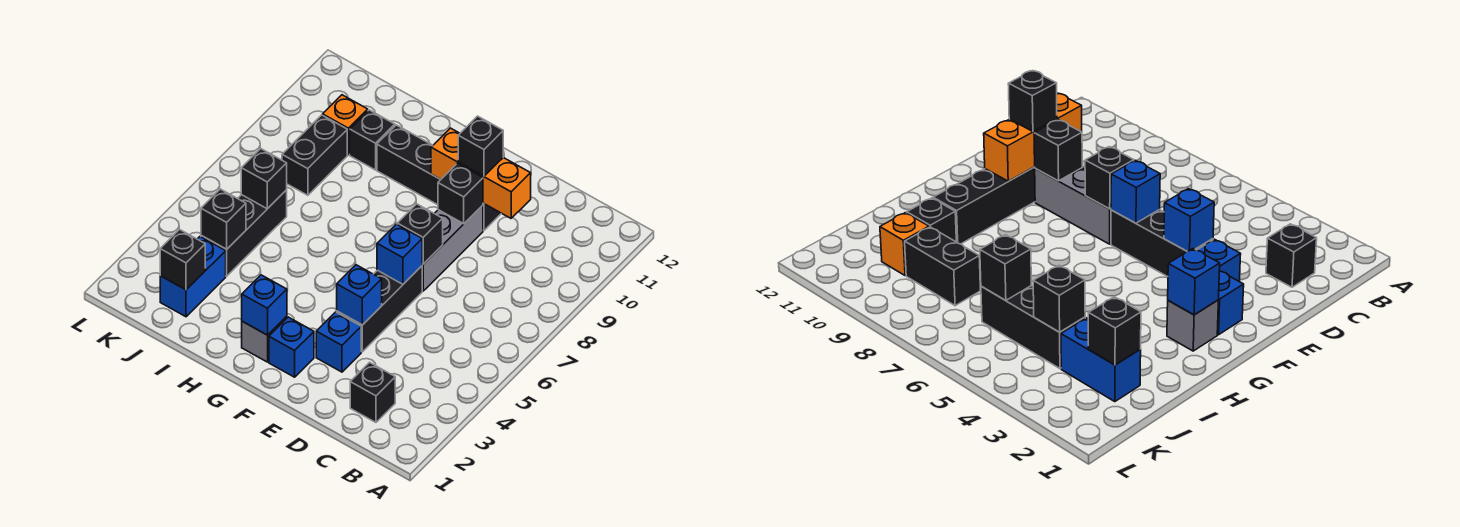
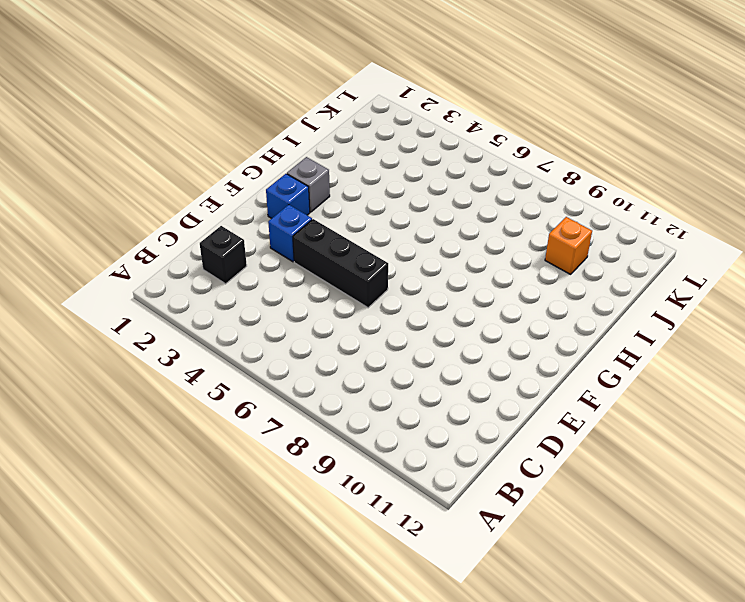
none -> grey brick E7:E9 level 1
none -> black brick E10:H10 level 1
none -> black brick I10 level 1

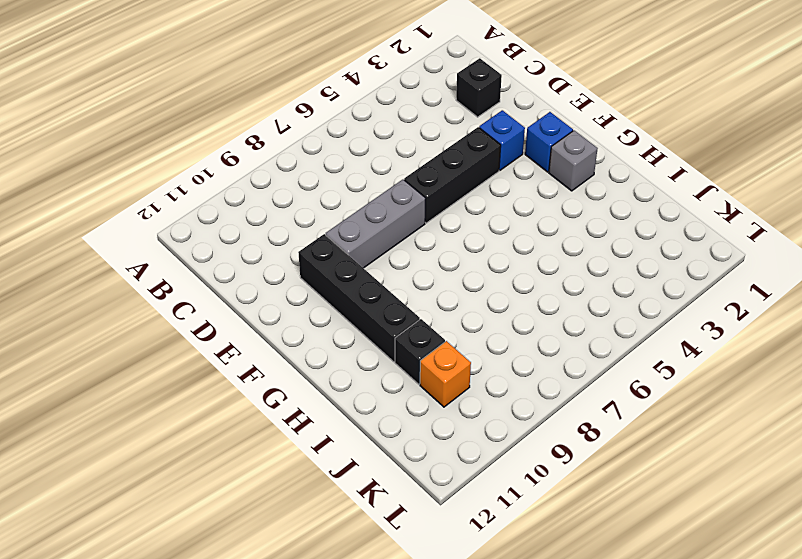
none -> blue brick J2:J3 level 1
none -> black brick J4:J6 level 1
none -> black brick J8:J9 level 1

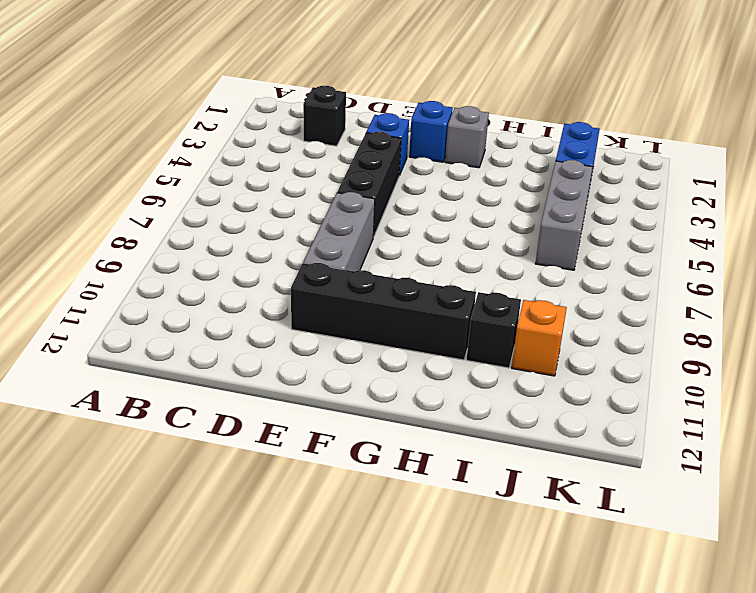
grey brick J4:J6 level 1 -> black brick J4:J6 level 1
none -> black brick J8:J9 level 1
none -> orange brick D10:F10 level 2
none -> blue brick E4 level 2

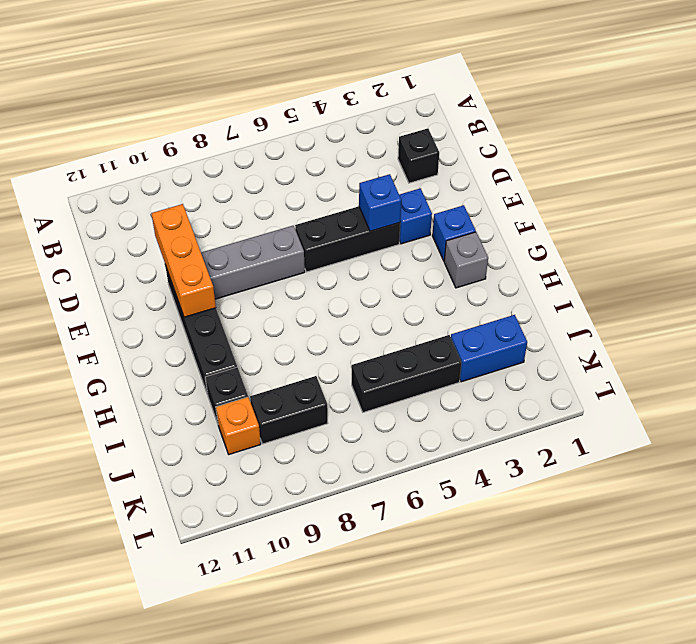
none -> blue brick E6 level 2
none -> black brick E7 level 2
none -> black brick E9 level 2

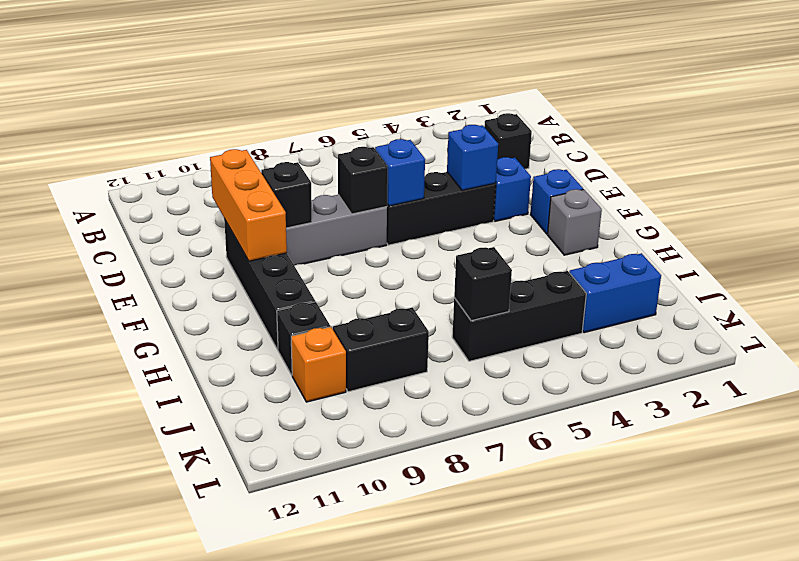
none -> blue brick G2 level 2
none -> black brick J2 level 2
none -> black brick J4 level 2

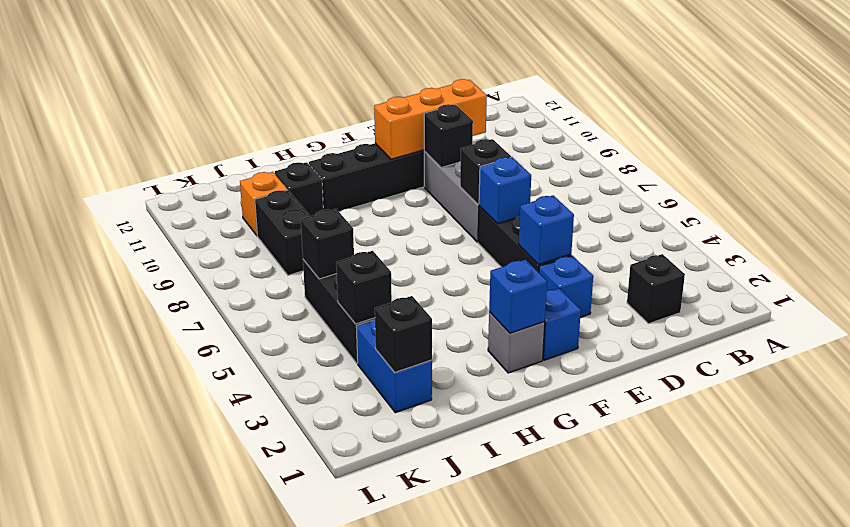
none -> black brick E10 level 3

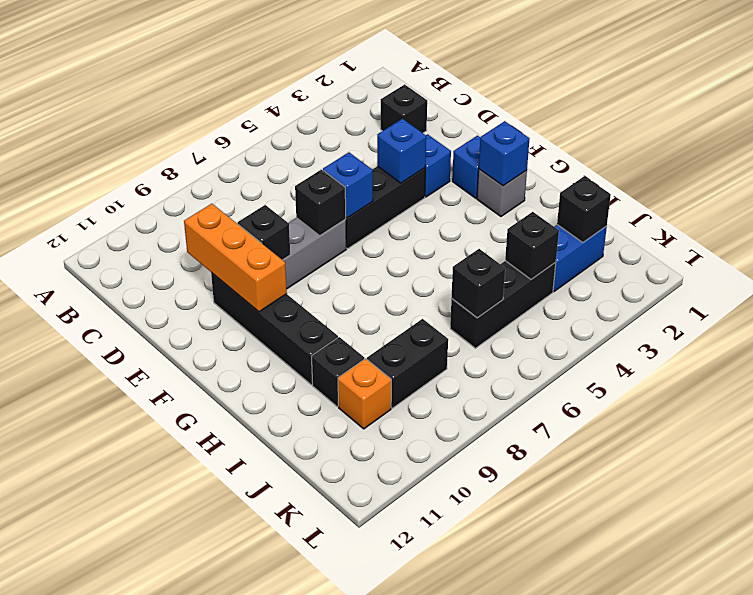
none -> black brick E10 level 3

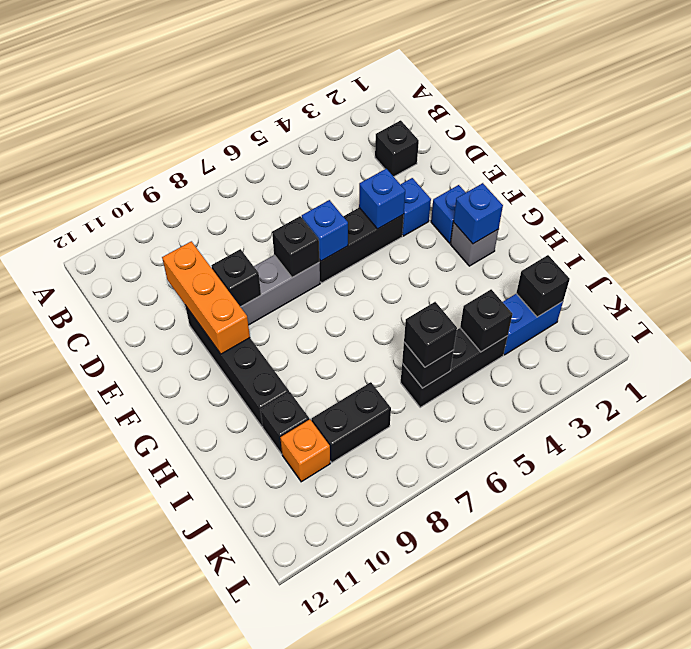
black brick J6 level 3 -> black brick E10 level 3

